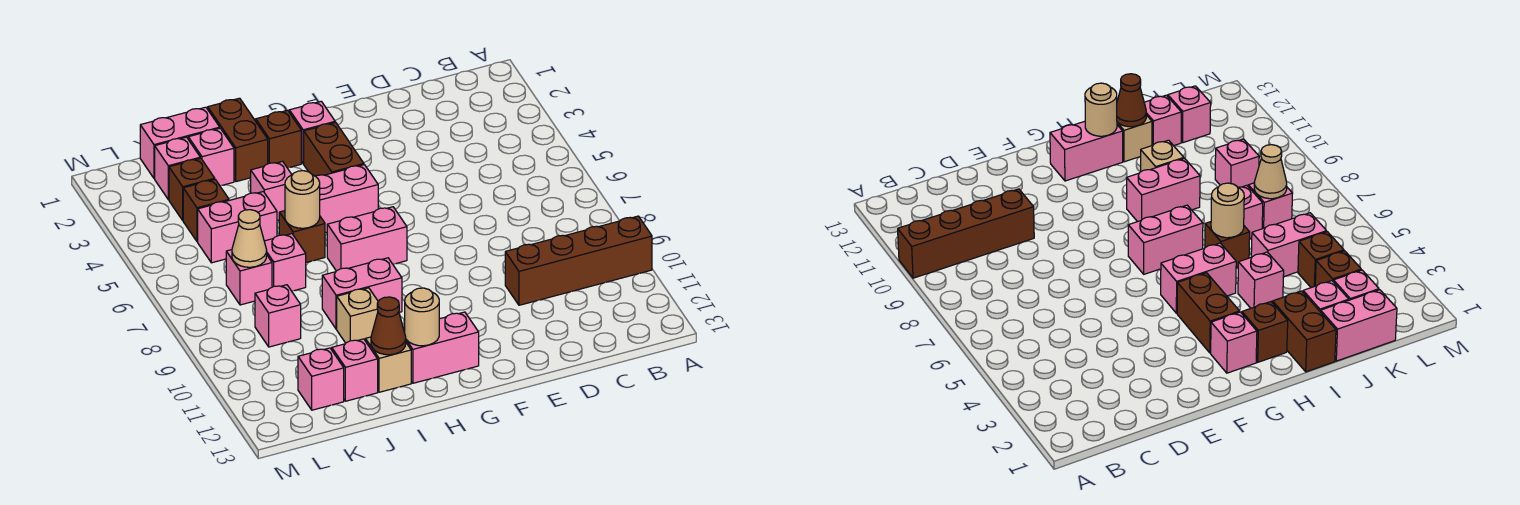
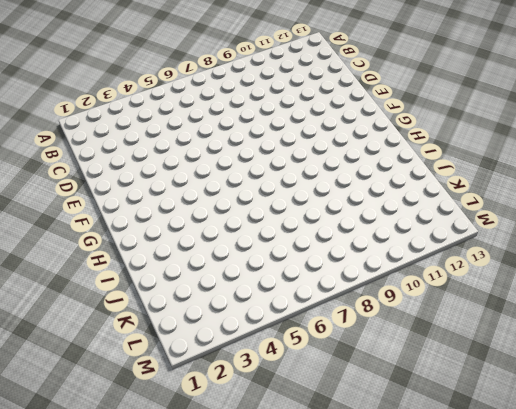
none -> brown brick A10:D10 level 1
none -> pink brick G2 level 1
none -> brown brick G3:G4 level 1

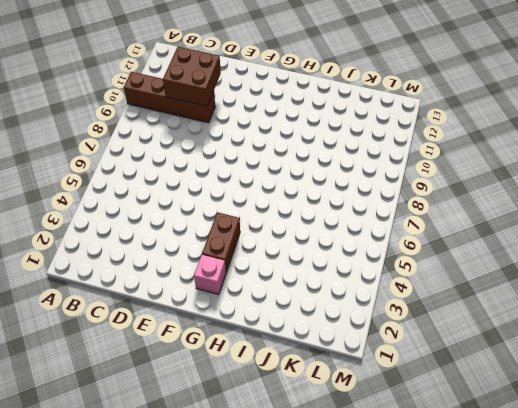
brown brick C10:D11 level 2 -> none
none -> pink brick G5:H5 level 1
none -> pink brick G7:H7 level 1
none -> pink brick G12:H12 level 1

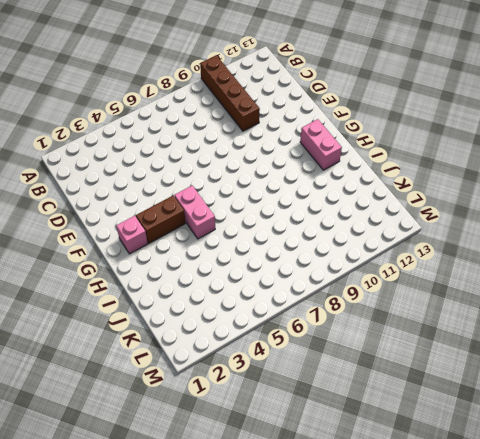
none -> pink brick G7:H7 level 1
none -> brown brick H2 level 1
none -> pink brick H9:I9 level 1

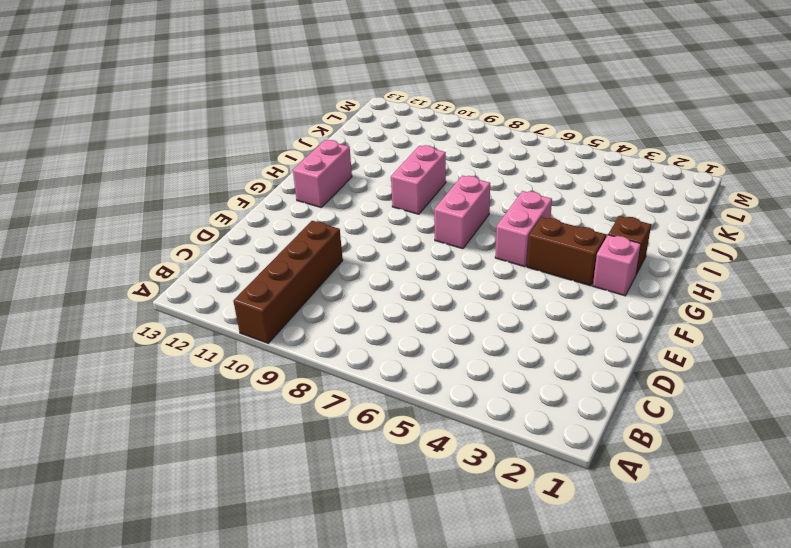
none -> brown brick I1:I2 level 1
none -> pink brick I4 level 1
none -> brown brick I6 level 1

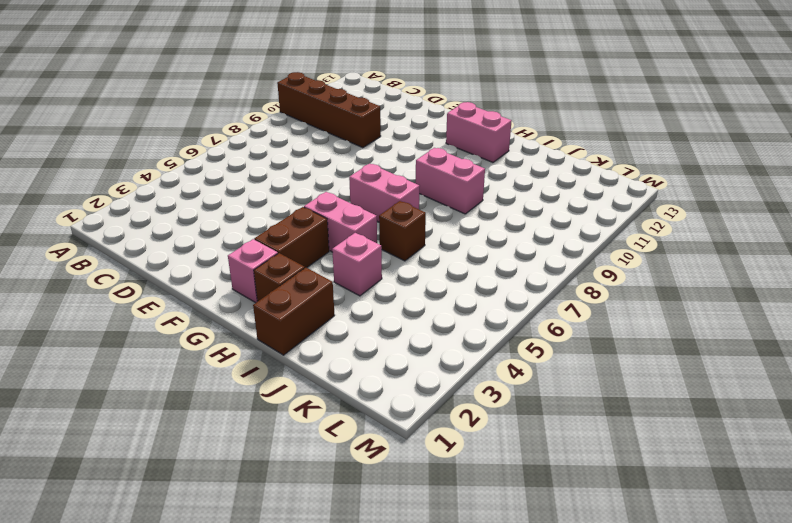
none -> tan brick I10 level 1
none -> tan brick I12 level 1
none -> pink brick J1:K1 level 1

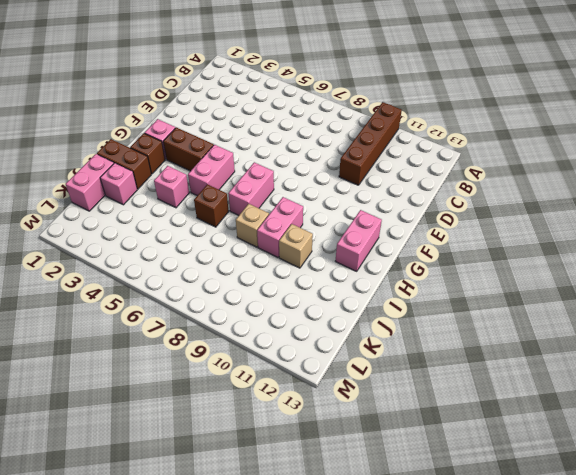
tan brick I8 level 1 -> tan brick I12 level 1
none -> pink brick J5:K5 level 1
none -> pink brick J7 level 1
none -> pink brick J12 level 1

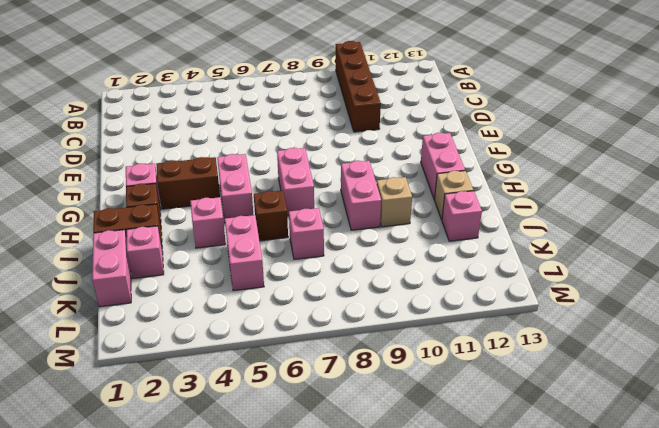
none -> pink brick K2 level 1
none -> brown brick K3 level 1
none -> brown brick K4 level 1

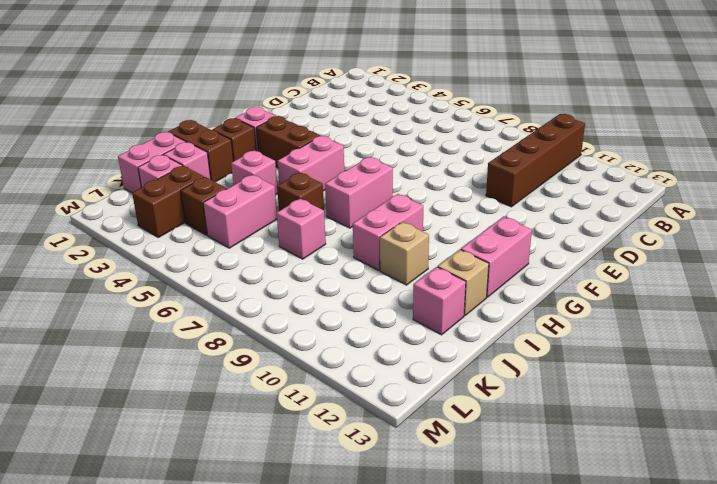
brown brick K3:L3 level 1 -> brown brick K3 level 1
none -> pink brick K7 level 1
none -> pink brick K9 level 1
none -> pink brick K12 level 1

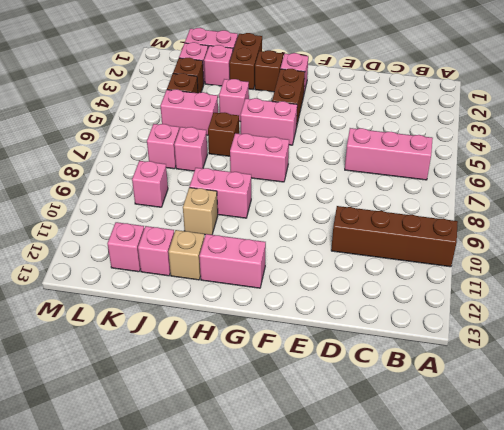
pink brick B6:D6 level 1 -> none
none -> tan round brick H12 level 2
none -> tan round brick I6 level 2
none -> brown cone I12 level 2

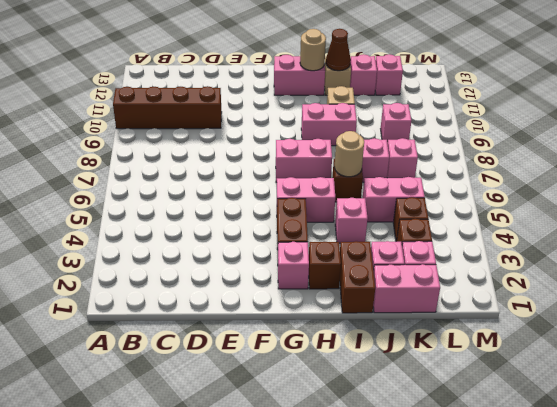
none -> tan cone K7 level 2

